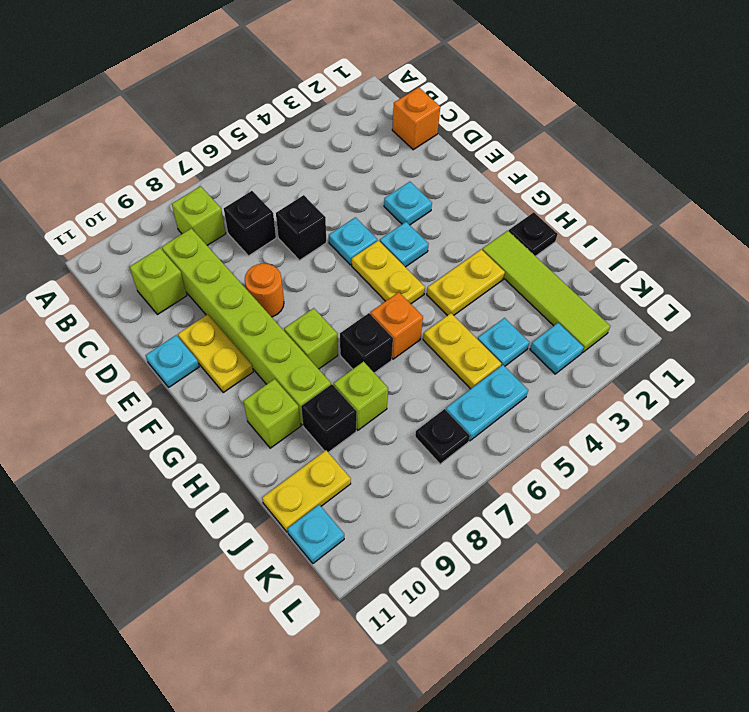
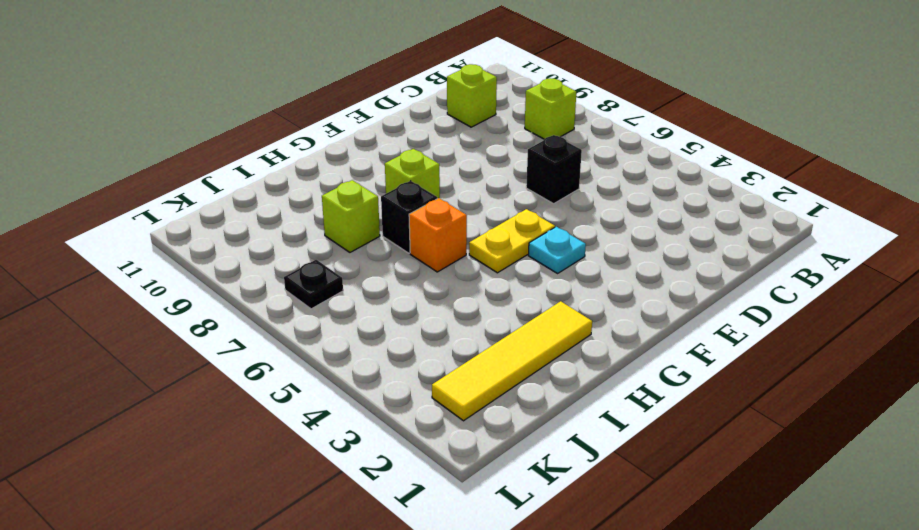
yellow tile H2:K2 level 1 -> lime tile H2:K2 level 1
none -> orange brick C1 level 1
none -> black brick C7 level 1
none -> lime brick C9:H9 level 1

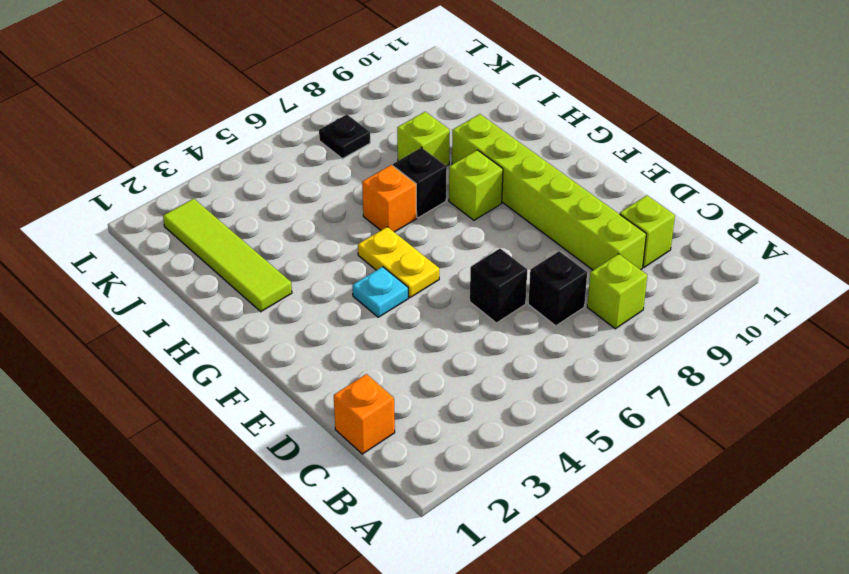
none -> cyan plate E3 level 1
none -> cyan plate E5 level 1
none -> orange round brick E8 level 1

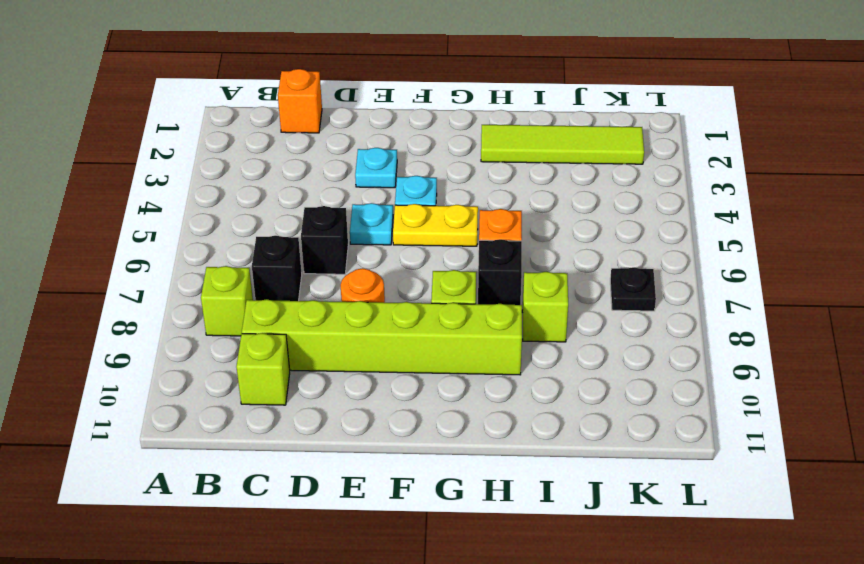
none -> yellow plate E10:F10 level 1
none -> cyan plate E11 level 1
none -> black plate H1 level 1

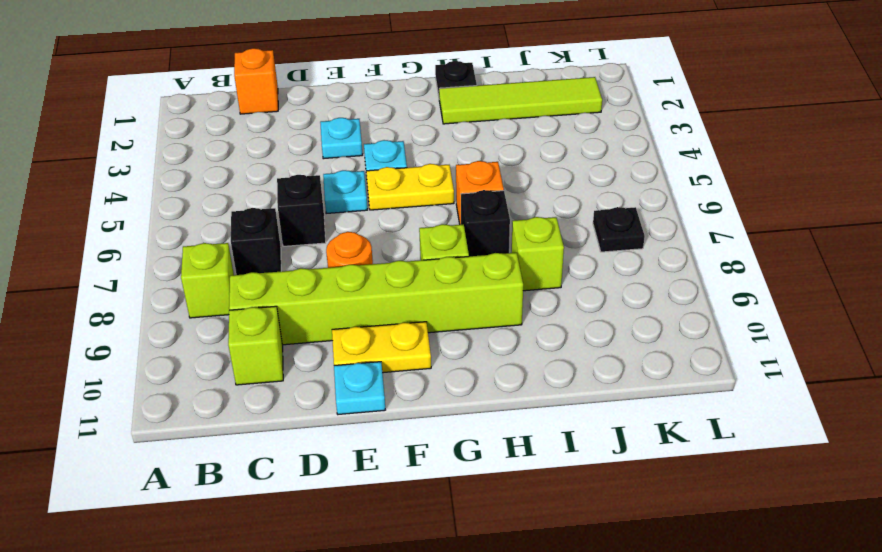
none -> yellow plate H3:H4 level 1
none -> lime brick H10 level 1
none -> yellow plate I5:J5 level 1

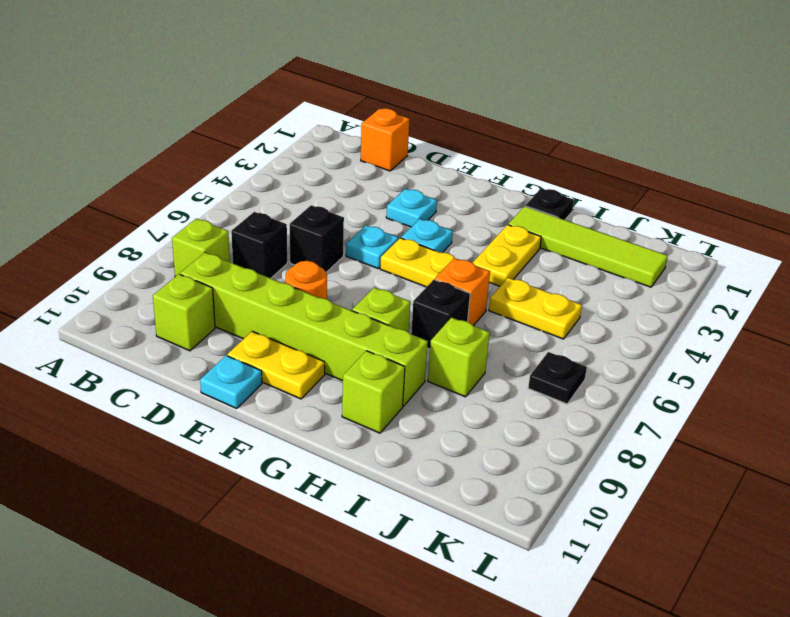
none -> black brick I9 level 1
none -> cyan plate J4 level 1
none -> yellow plate J10:J11 level 1

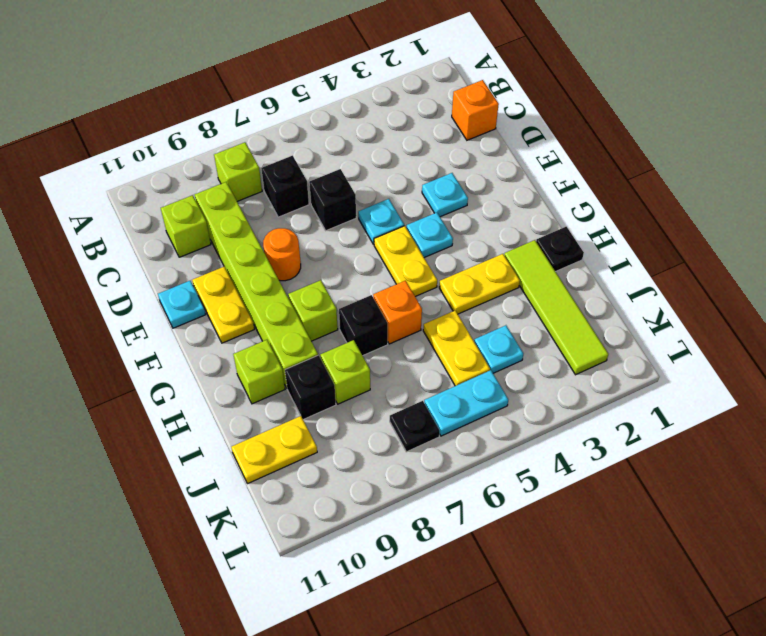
none -> cyan plate K3 level 1
none -> cyan plate K11 level 1

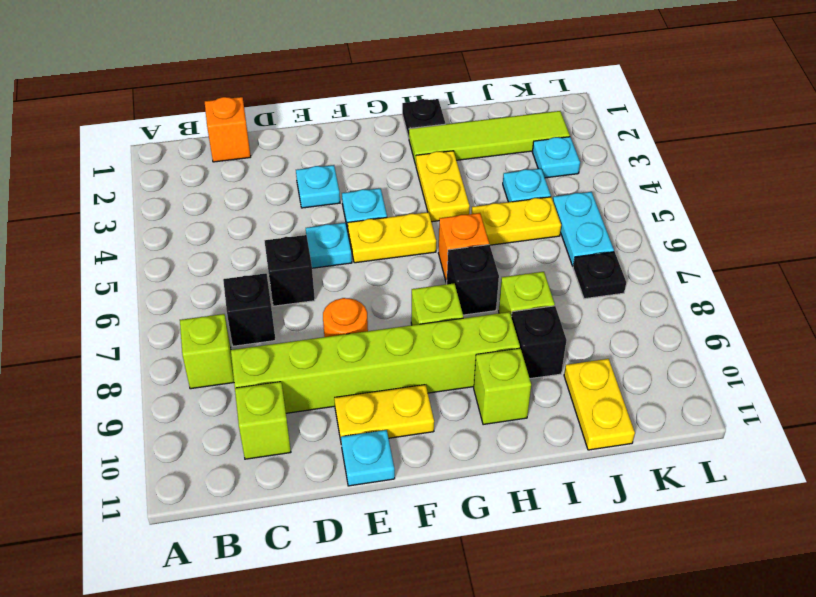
none -> cyan plate K11 level 1

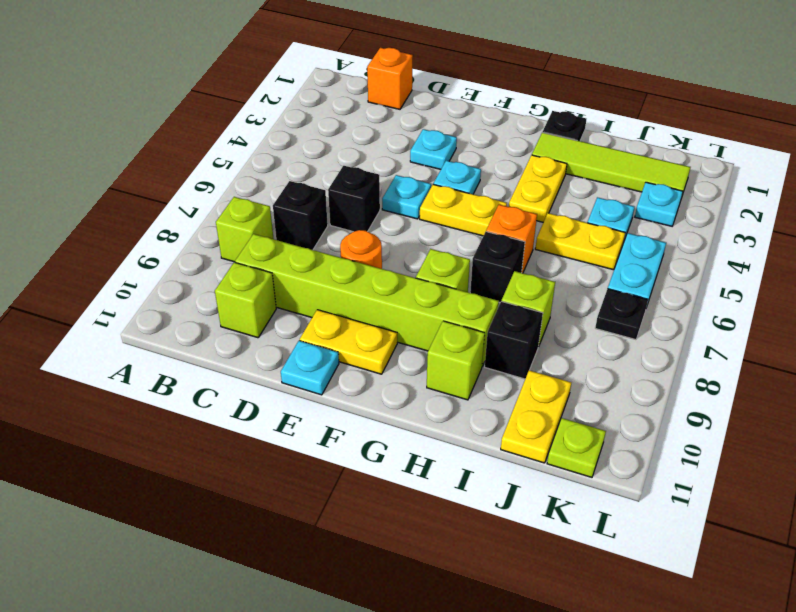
lime plate K11 level 1 -> cyan plate K11 level 1

